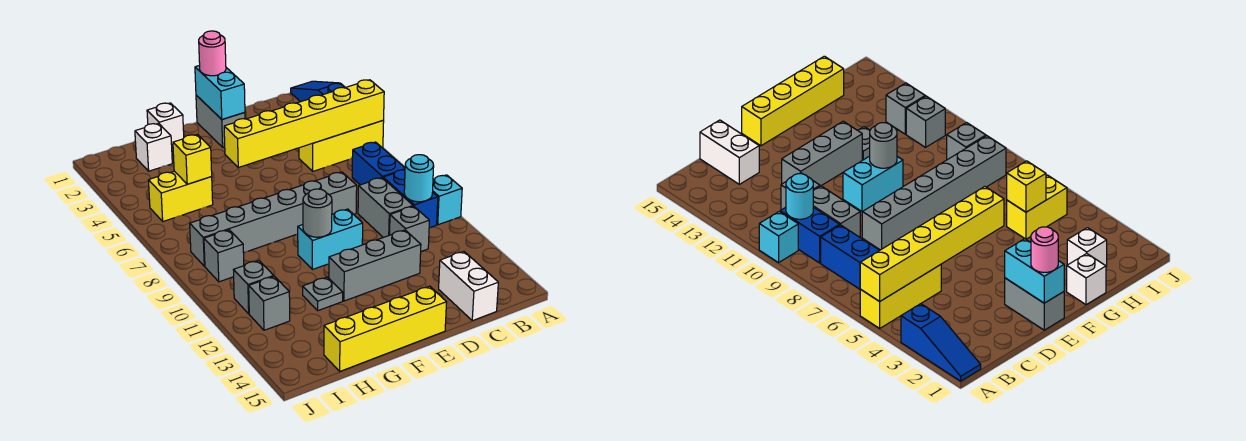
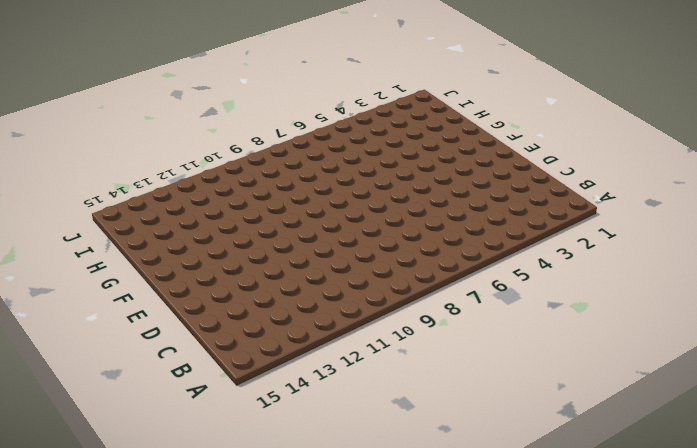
none -> blue slope A1:A3 level 1 top 3
none -> yellow brick A5:C5 level 1
none -> cyan brick A10 level 1

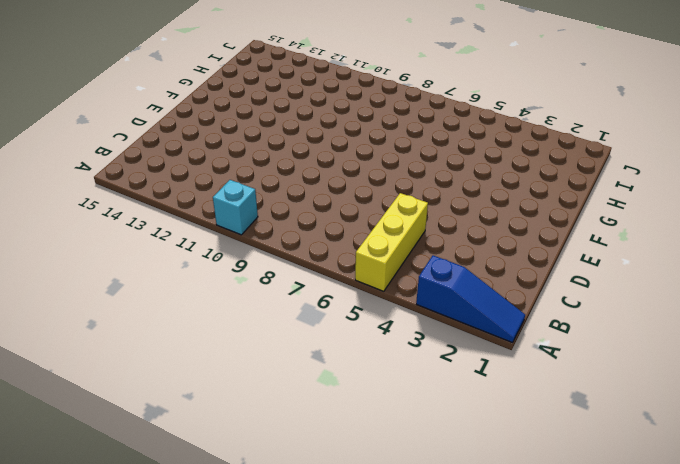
none -> blue brick B7:B8 level 1
none -> blue brick B9:B10 level 1
none -> grey brick C9:C10 level 1

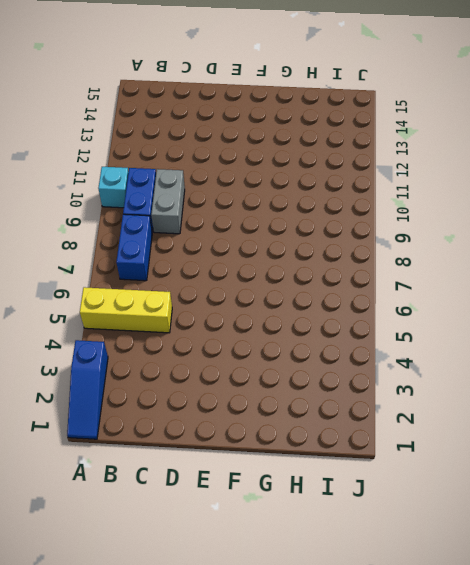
none -> grey brick C11 level 1
none -> white brick C14:C15 level 1
none -> grey brick D8:I8 level 1

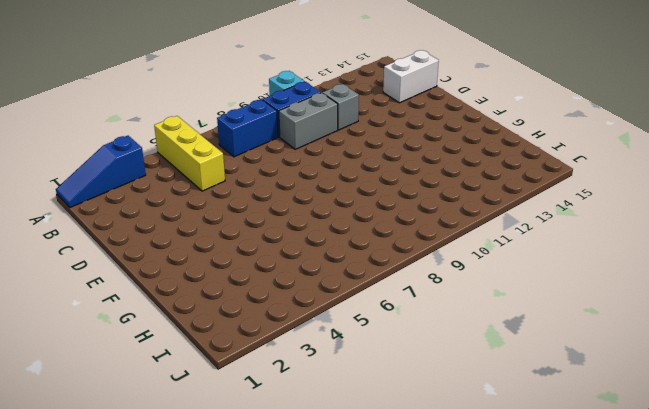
none -> grey brick D8:I8 level 1
none -> grey brick D12:F12 level 1
none -> grey brick E1:E2 level 1

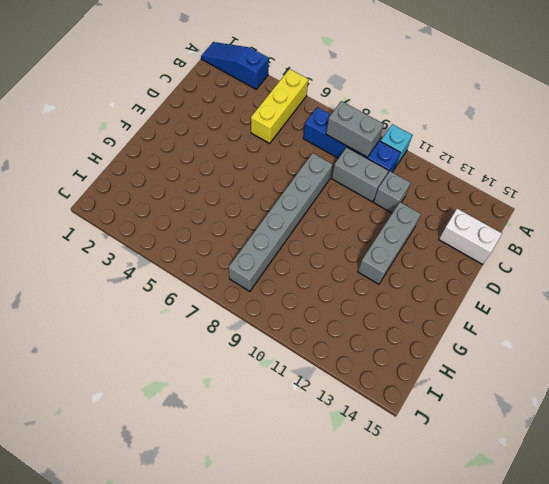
grey brick B8:B9 level 2 -> grey brick E1:E2 level 1
none -> cyan brick E10:F10 level 1
none -> yellow brick E15:H15 level 1
none -> white brick G1 level 1

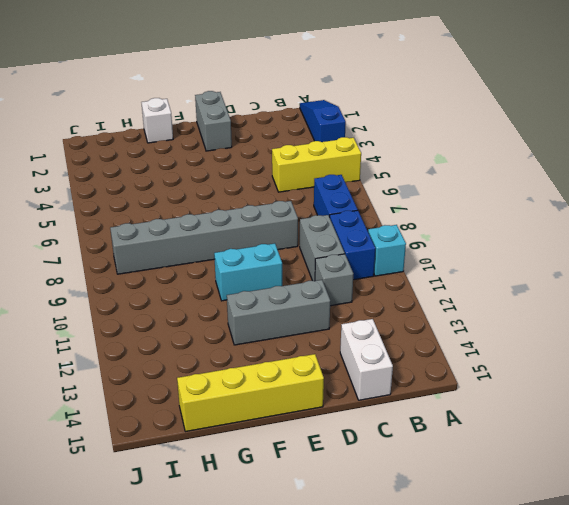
none -> grey plate G12 level 1
none -> white brick H2 level 1
none -> yellow brick H5:I5 level 1

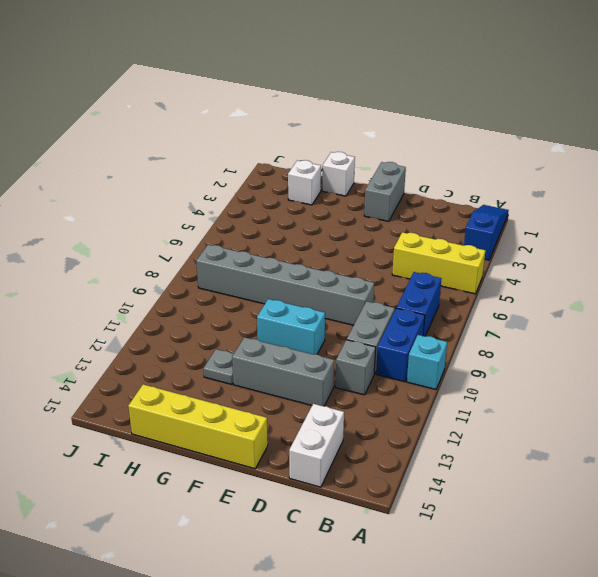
none -> yellow brick H5:I5 level 1
none -> grey brick I9 level 1
none -> grey brick I11 level 1

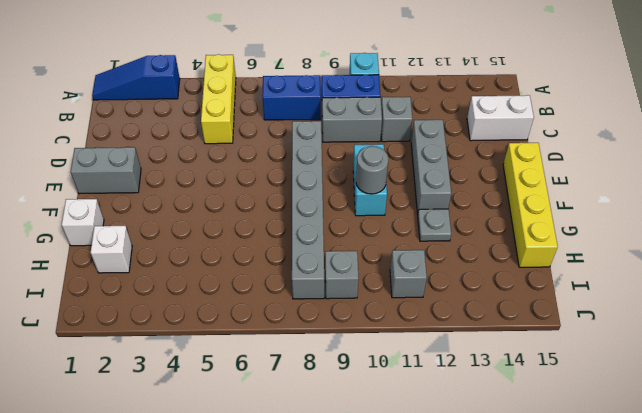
none -> yellow brick H5:I5 level 1
none -> grey brick I12 level 1
none -> yellow brick A5:F5 level 2

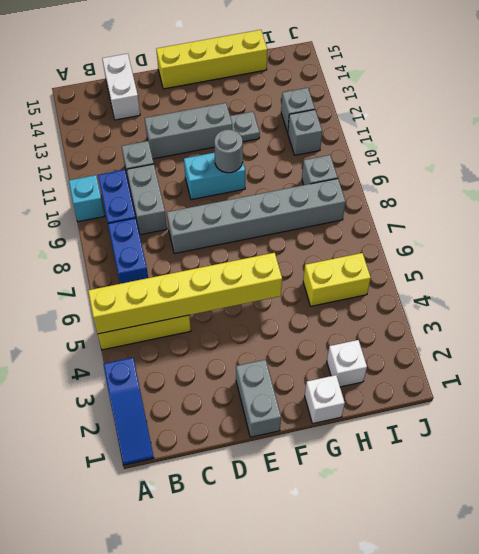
none -> cyan round brick B10 level 2
none -> cyan brick E1:E2 level 2
none -> yellow brick H5 level 2

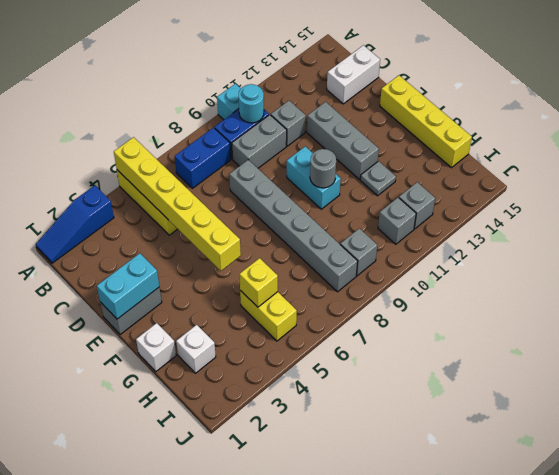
none -> pink round brick E1 level 3

